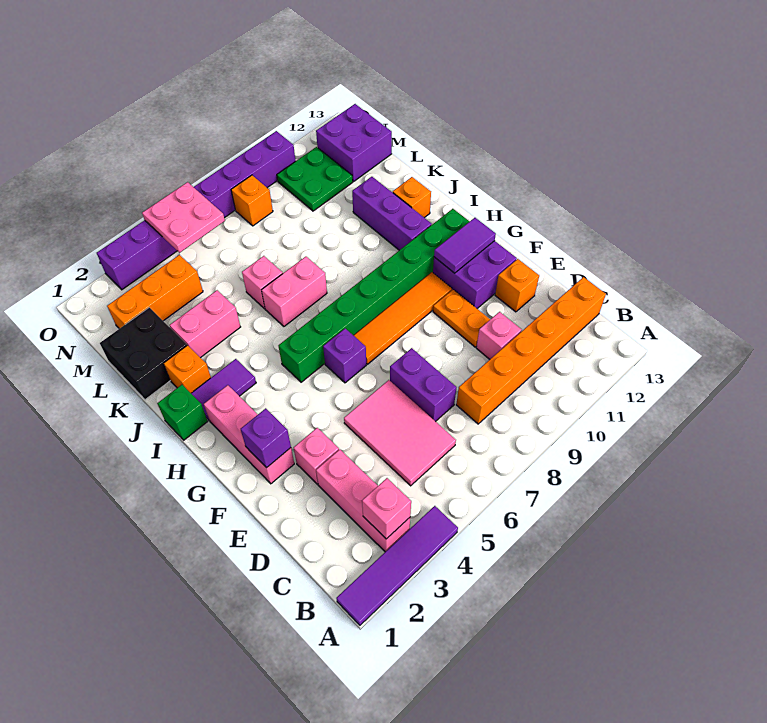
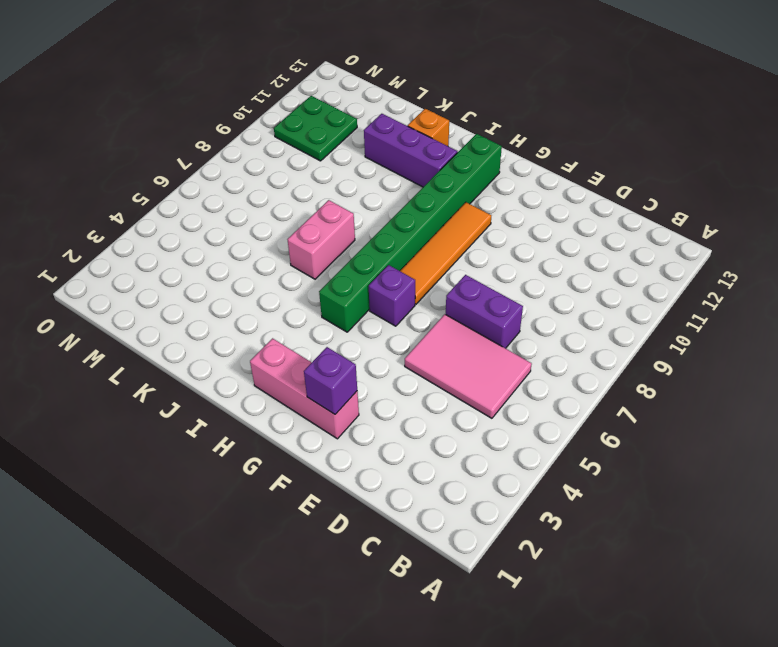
none -> purple tile A1:A4 level 1
none -> pink brick B3:D3 level 1
none -> orange brick C8:C13 level 1
none -> pink brick D10 level 1

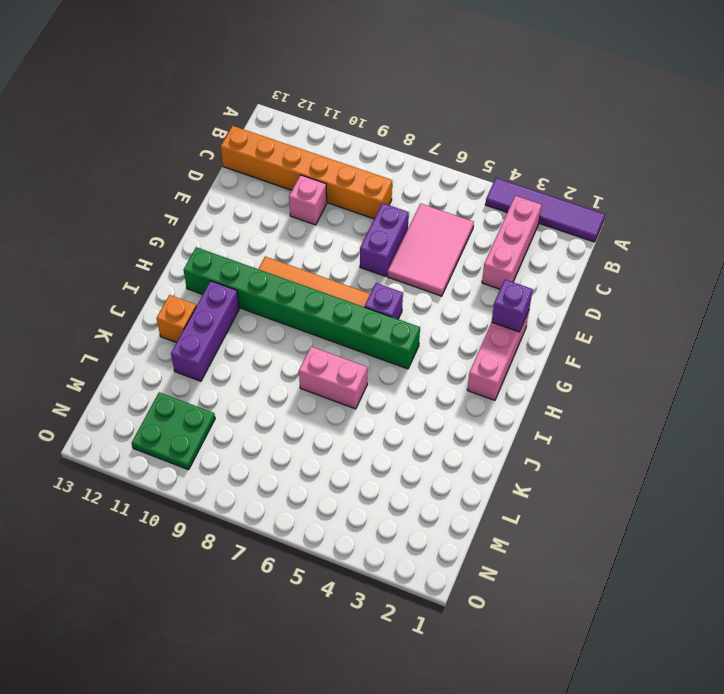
none -> pink brick E3 level 1
none -> orange plate E10:F10 level 1
none -> orange brick E12 level 1
none -> purple brick F11:G12 level 1

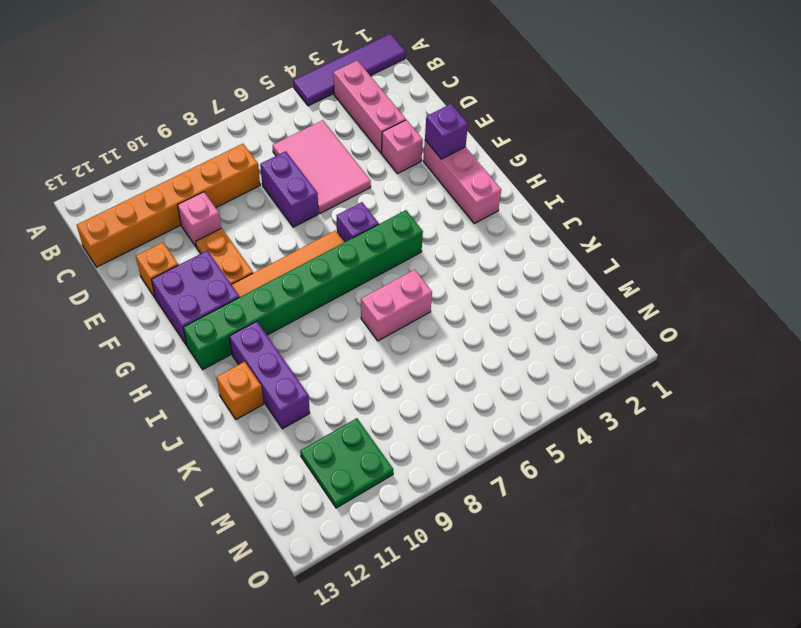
none -> green brick I1 level 1
none -> purple tile I2:I3 level 1
none -> orange brick J2 level 1
none -> black brick K1:L2 level 1

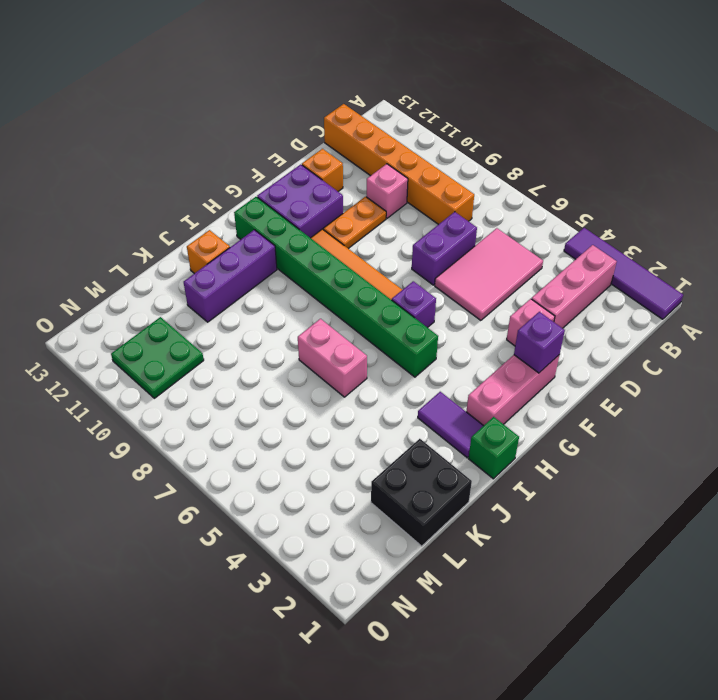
none -> orange brick J2 level 1
none -> pink brick K3:K4 level 1
none -> pink brick K6 level 1
none -> orange brick M2:M4 level 1

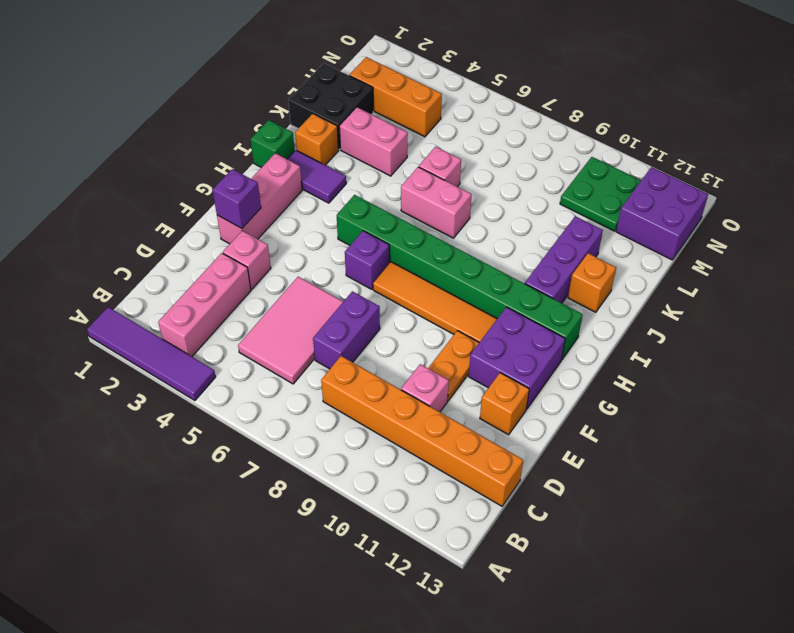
none -> orange brick N8 level 1
none -> purple brick O3:O10 level 1
none -> pink brick B3 level 2
none -> purple tile G11:G12 level 2

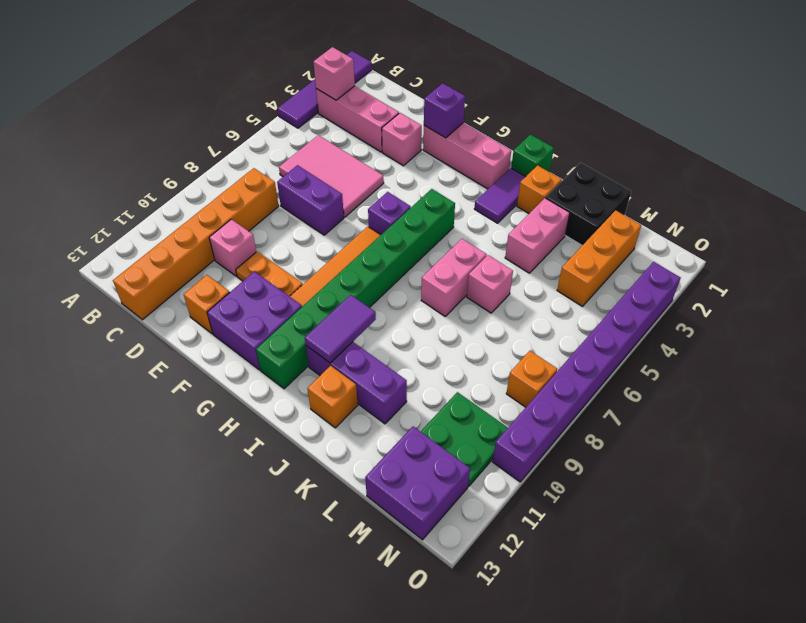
purple tile I10:I11 level 2 -> purple tile G11:G12 level 2
none -> pink plate N5:O6 level 2

